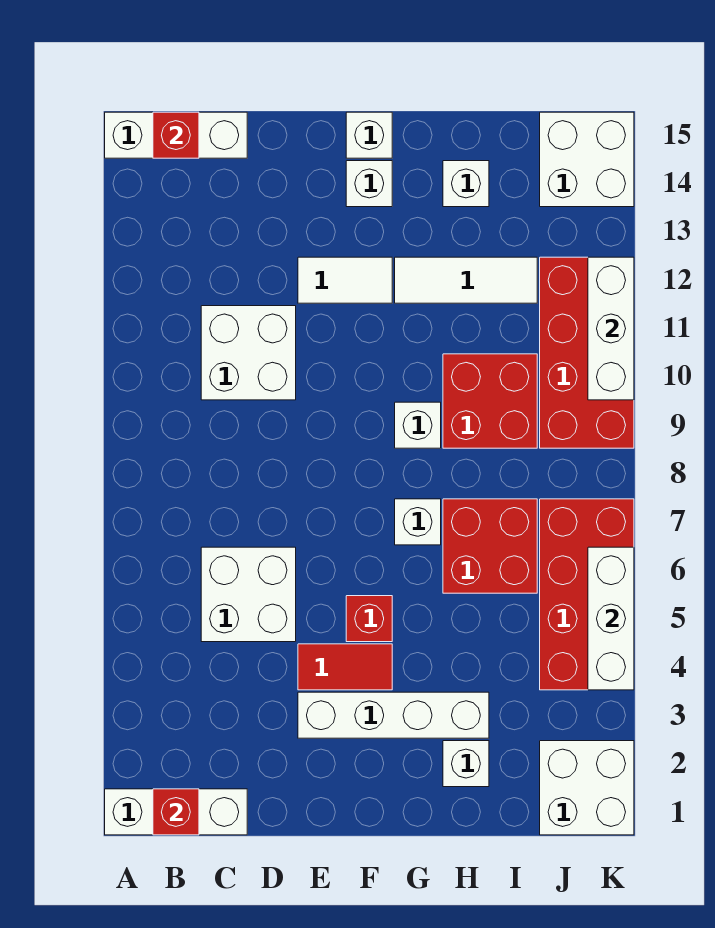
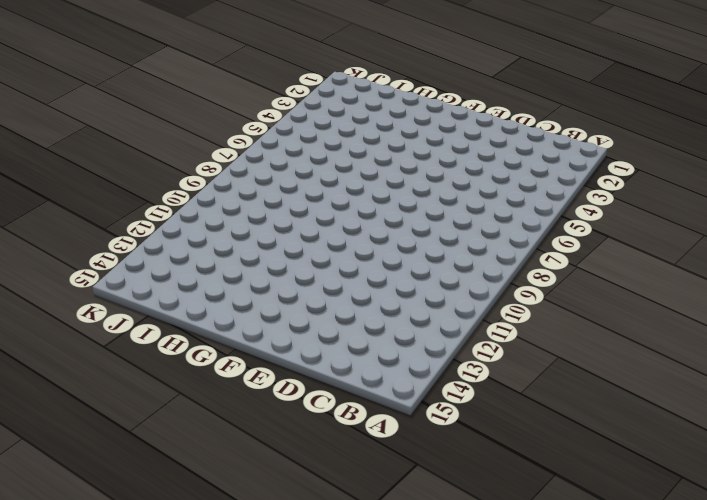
none -> white brick A1:C1 level 1
none -> white brick A15:C15 level 1
none -> white brick C5:D6 level 1

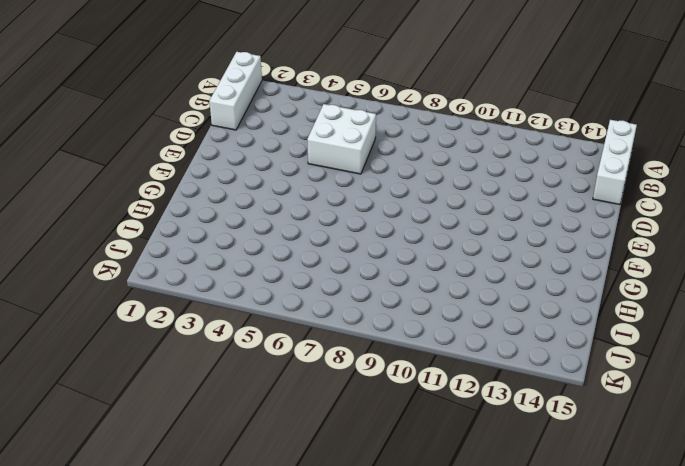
none -> white brick C10:D11 level 1
none -> white brick E3:H3 level 1
none -> red tile E4:F4 level 1

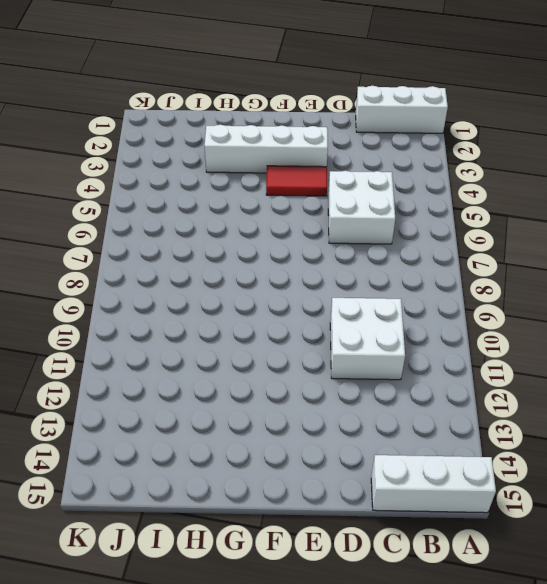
none -> white tile E12:F12 level 1
none -> red brick F5 level 1
none -> white brick F14 level 1

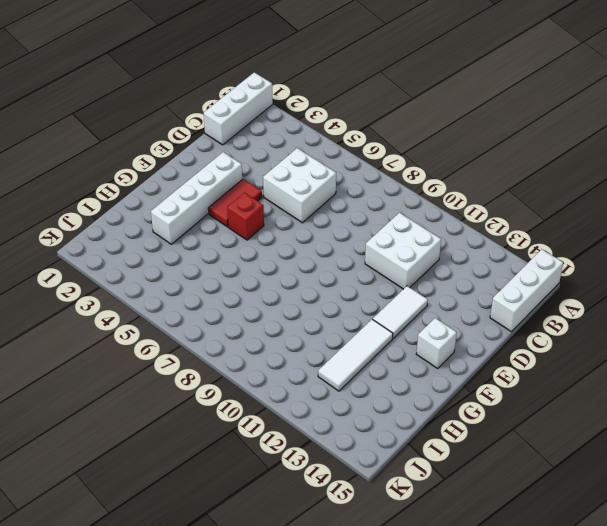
none -> white brick F15 level 1
none -> white brick G7 level 1
none -> white brick G9 level 1

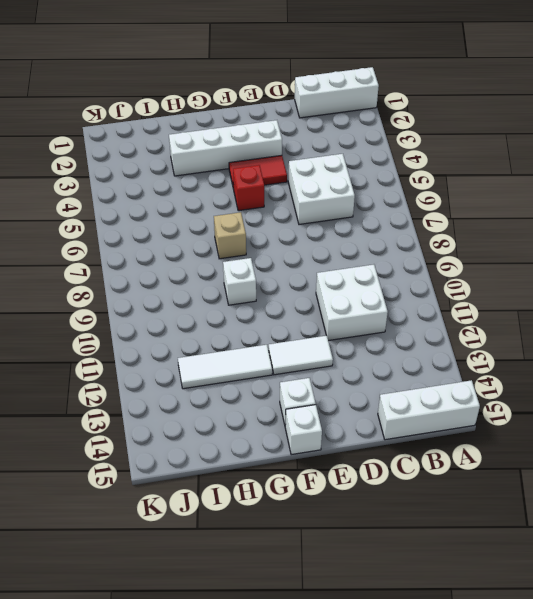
tan brick G7 level 1 -> white brick G7 level 1
none -> white brick H2 level 1
none -> red brick H6:I7 level 1
none -> red brick H9:I10 level 1

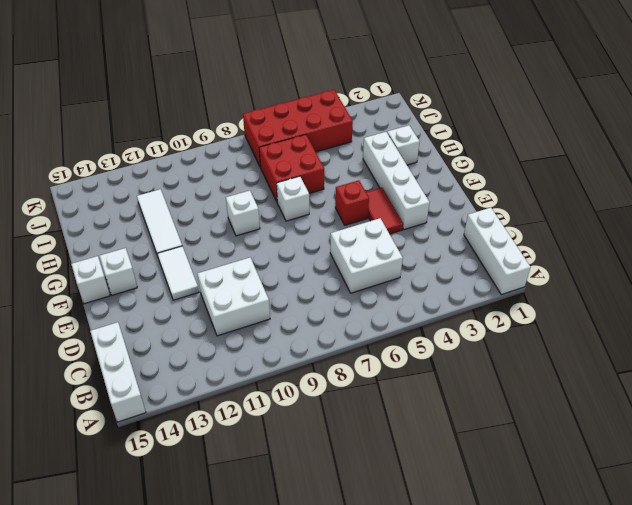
none -> red brick H9:I10 level 1
none -> white brick H14 level 1
none -> white brick J1:K2 level 1

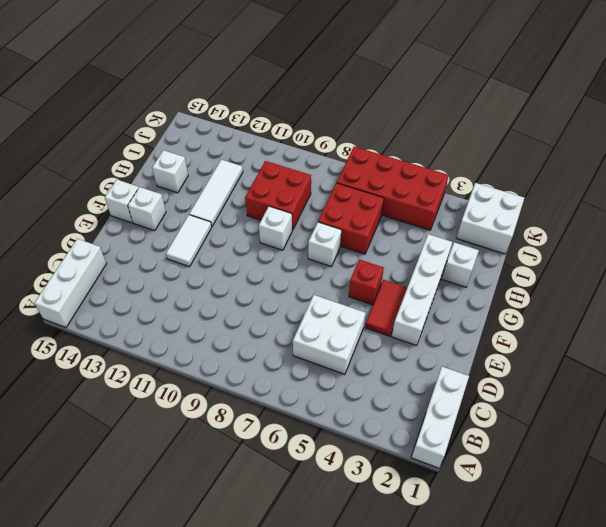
none -> white brick C10:D11 level 1
none -> red brick J9:K12 level 1
none -> white brick J14:K15 level 1

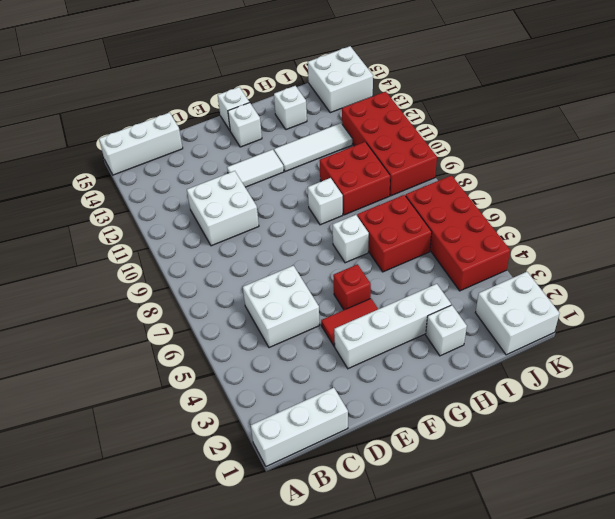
none -> red brick B1 level 2
none -> red brick B15 level 2
none -> white brick K4:K6 level 2

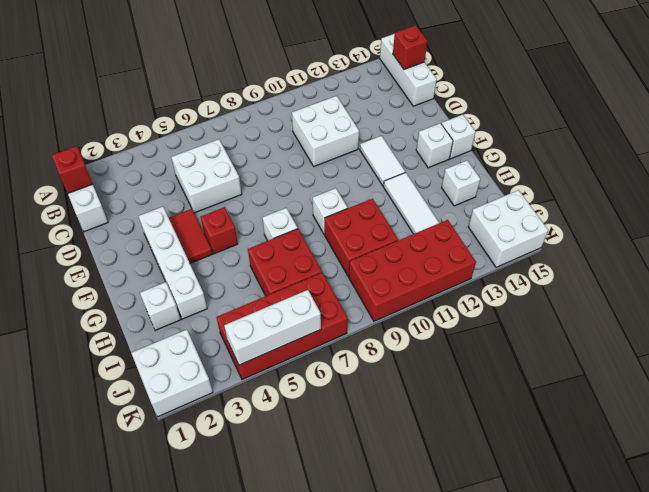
none -> white brick K10:K12 level 2

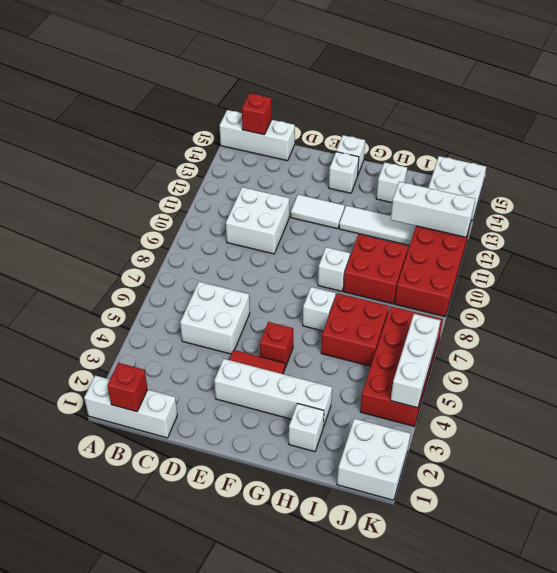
white brick I12:K12 level 2 -> white brick K10:K12 level 2

